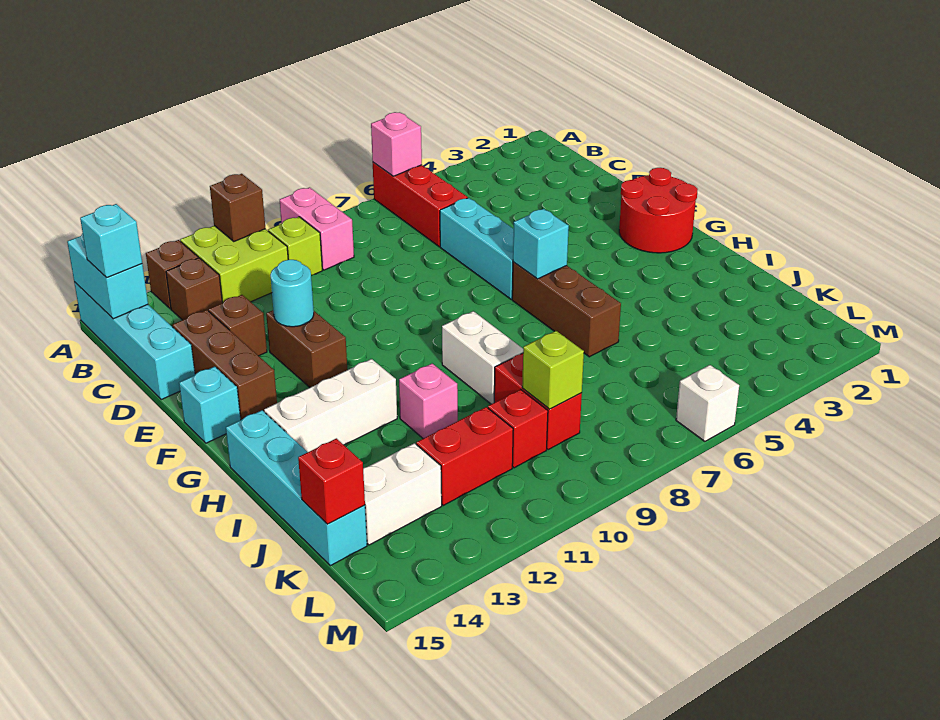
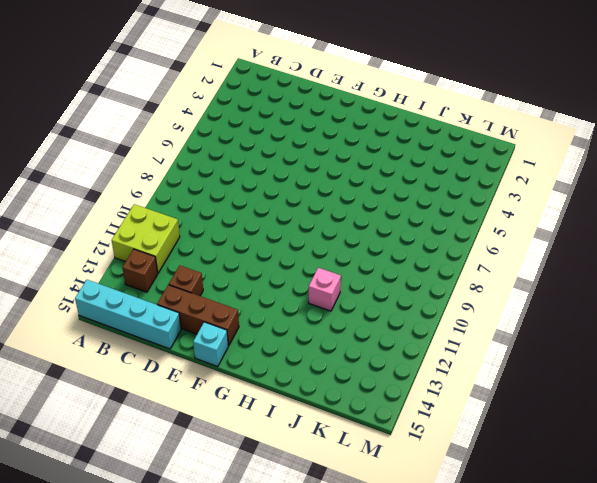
none -> red brick A6:C6 level 1
none -> pink brick A9:B9 level 1
none -> brown brick A13 level 1
none -> lime brick B10 level 1

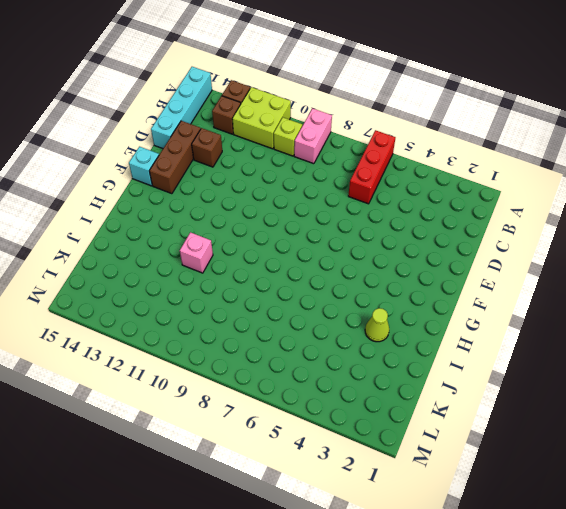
lime cone I3 level 1 -> none
none -> cyan brick D6:F6 level 1
none -> brown brick E12:F12 level 1
none -> red round brick F1:G2 level 1
none -> brown brick G6:I6 level 1

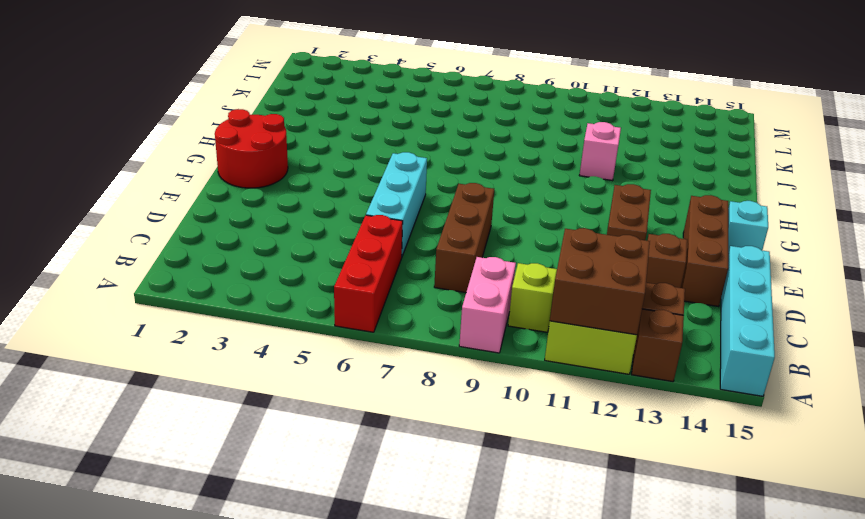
brown brick A11:B12 level 2 -> brown brick A11 level 2
brown brick C8:E8 level 1 -> brown brick G6:I6 level 1
none -> white brick H9:I9 level 1
none -> white brick H12:H14 level 1
none -> cyan brick H15:K15 level 1
none -> red brick J9:K9 level 1

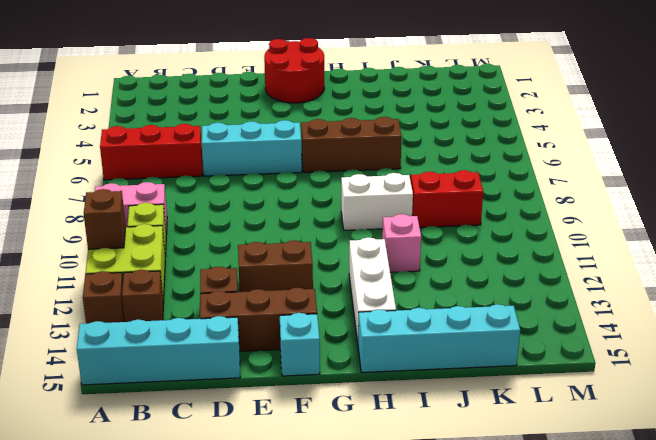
none -> red brick K10 level 1
none -> red brick K11:K12 level 1
none -> white brick K13:K14 level 1
none -> white brick M6 level 1

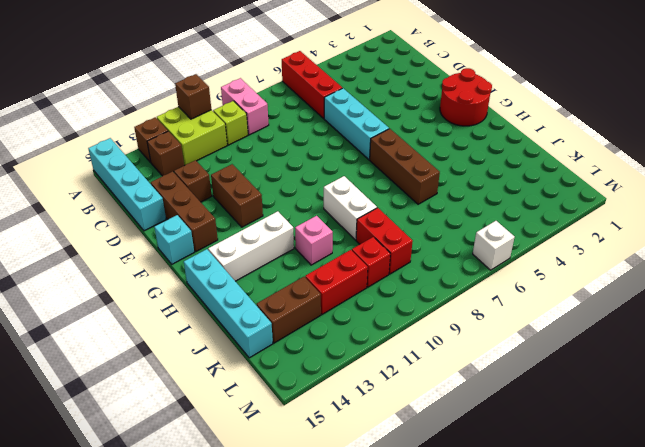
brown brick K13:K14 level 1 -> white brick K13:K14 level 1
none -> pink brick A6 level 2
none -> cyan brick A15:B15 level 2
none -> cyan round brick E12 level 2
none -> cyan brick G6 level 2

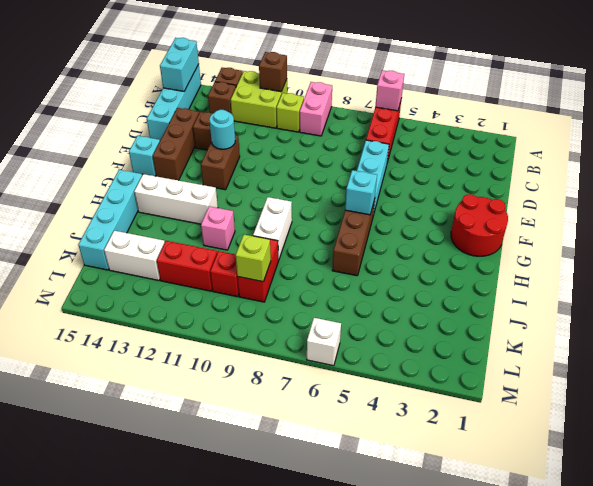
none -> red brick K15 level 2
none -> cyan brick B15 level 3

